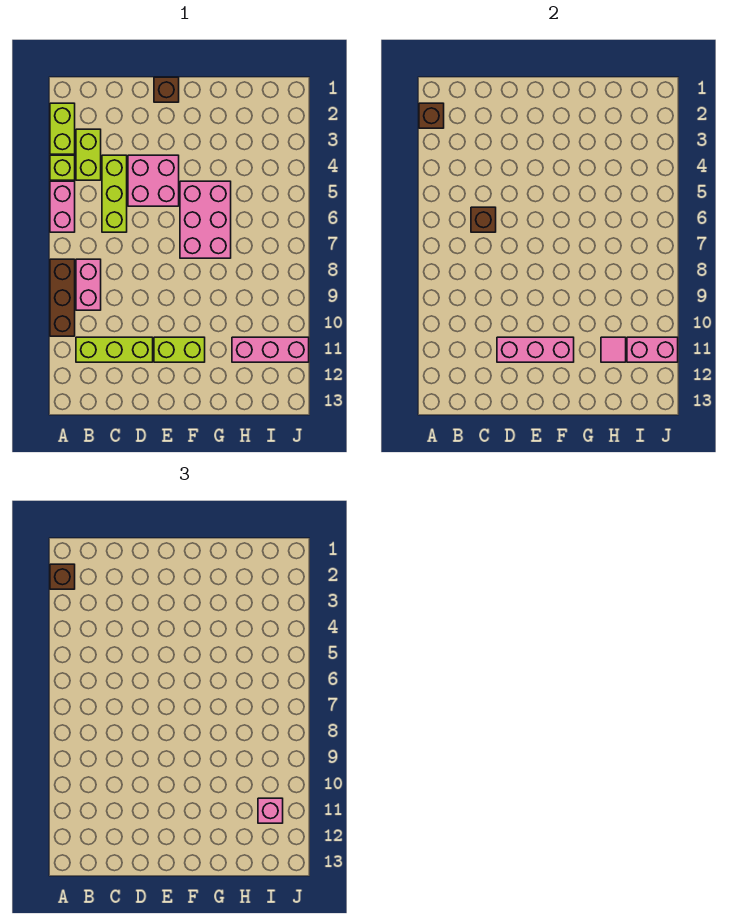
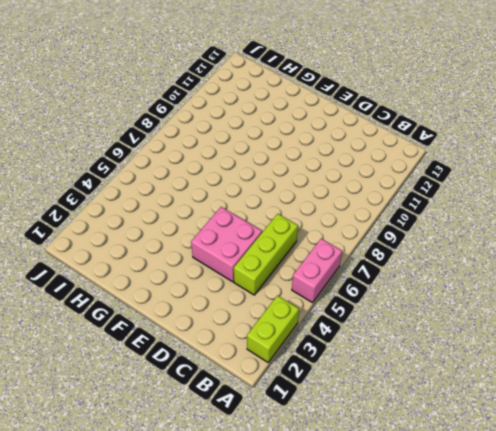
none -> lime brick A4 level 1
none -> brown brick A8:A10 level 1
none -> lime brick B3:B4 level 1

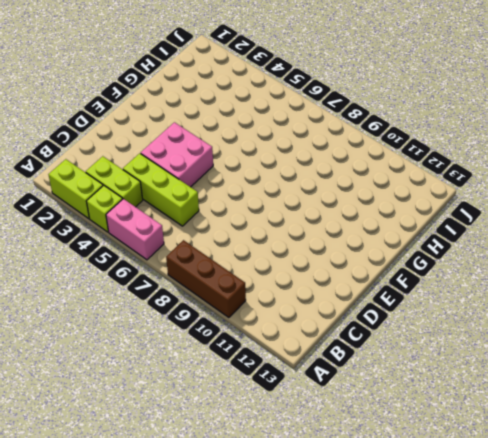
none -> pink brick B8:B9 level 1
none -> lime brick B11:D11 level 1
none -> brown brick E1 level 1

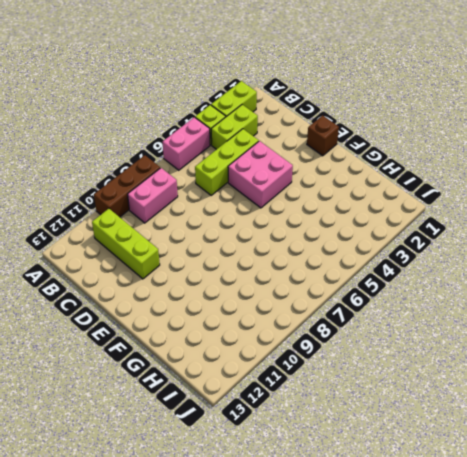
none -> lime brick E11:F11 level 1
none -> pink brick F5:G7 level 1
none -> pink brick H11:J11 level 1

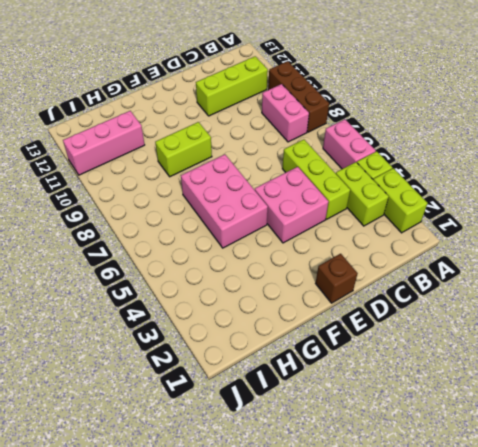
lime brick F9:G9 level 1 -> lime brick E11:F11 level 1
none -> brown brick A2 level 2
none -> brown brick C6 level 2
none -> pink brick D11:F11 level 2

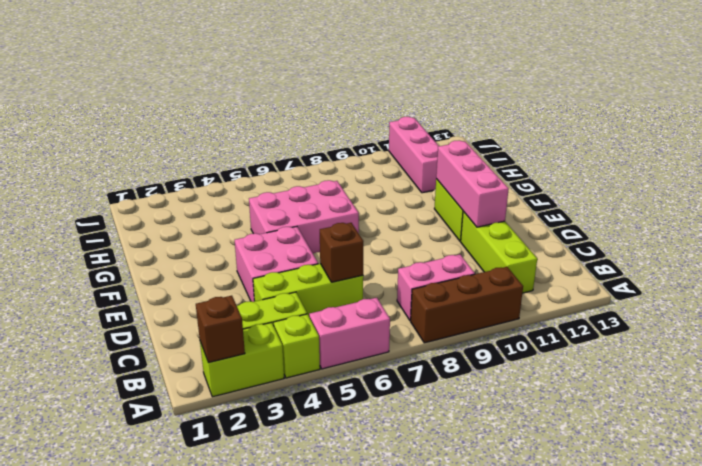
none -> brown brick E1 level 1
none -> pink tile H11 level 2
none -> pink brick I11:J11 level 2

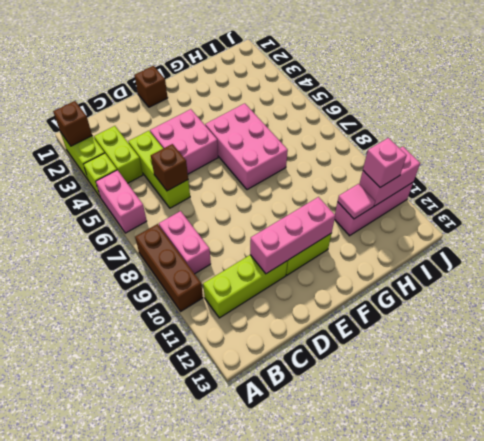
none -> brown brick A2 level 3

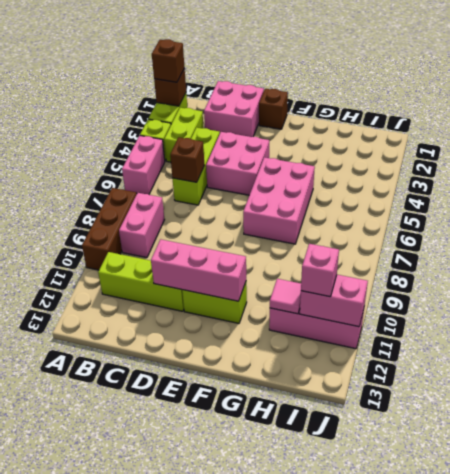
pink brick C1:D2 level 1 -> none

